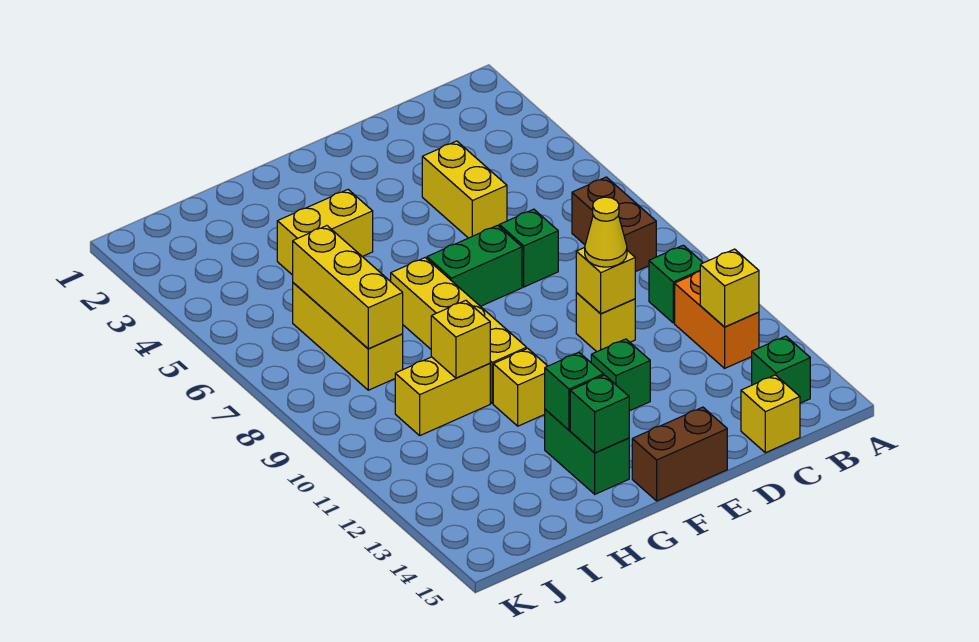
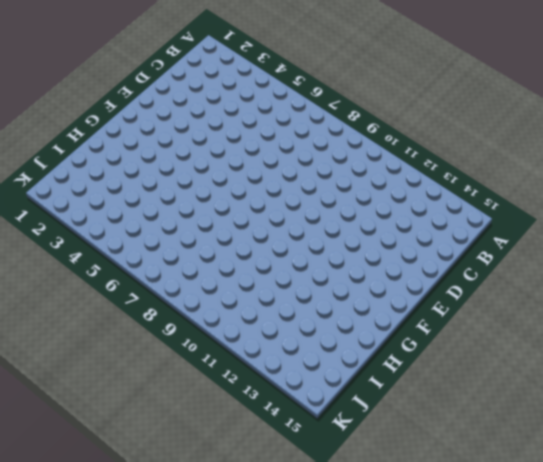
none -> brown brick B7:B8 level 1
none -> green brick B10 level 1
none -> orange brick B11:B12 level 1

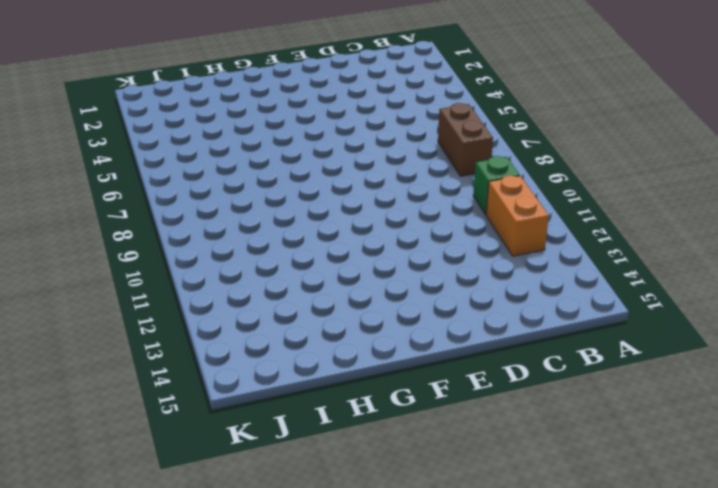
none -> green brick B14 level 1
none -> yellow brick C15 level 1
none -> yellow brick D4:D5 level 1

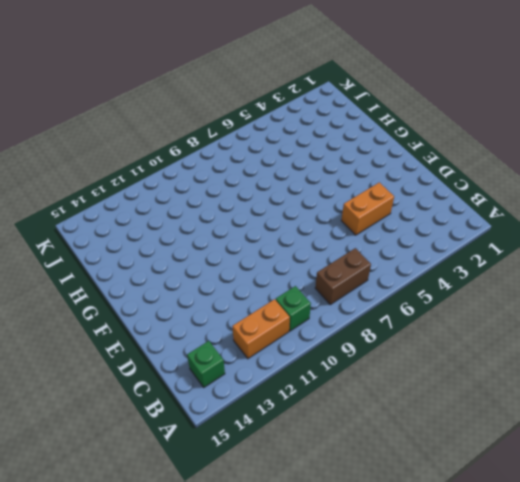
orange brick D4:D5 level 1 -> yellow brick D4:D5 level 1
none -> yellow brick C15 level 1
none -> green brick D7 level 1
none -> yellow brick D10 level 1

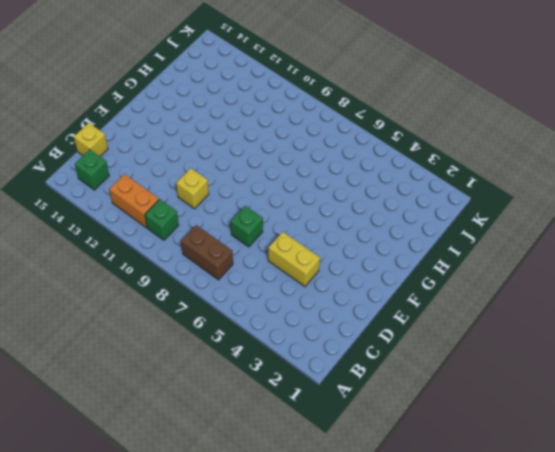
none -> green brick E7:F7 level 1
none -> green brick E12 level 1
none -> brown brick E15:F15 level 1

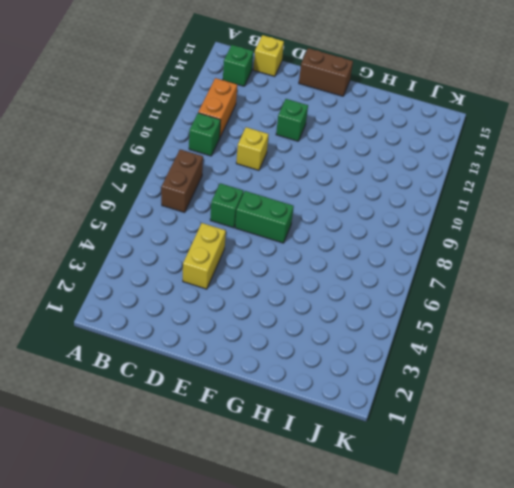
none -> yellow brick G4:H4 level 1
none -> yellow brick G7:G10 level 1
none -> yellow brick G11 level 1

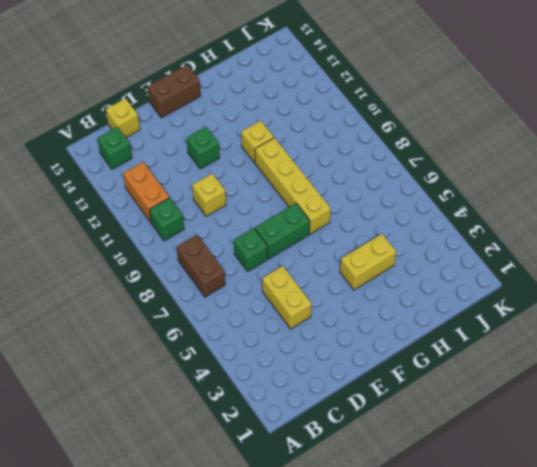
none -> green brick G13:G14 level 1
none -> yellow brick H10:I10 level 1
none -> yellow brick I6:I8 level 1

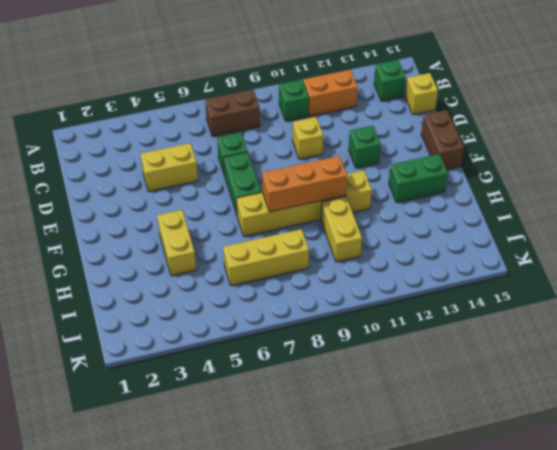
orange brick G8:G10 level 2 -> none
none -> yellow brick B12 level 2
none -> yellow brick D10 level 2
none -> green brick G13 level 2

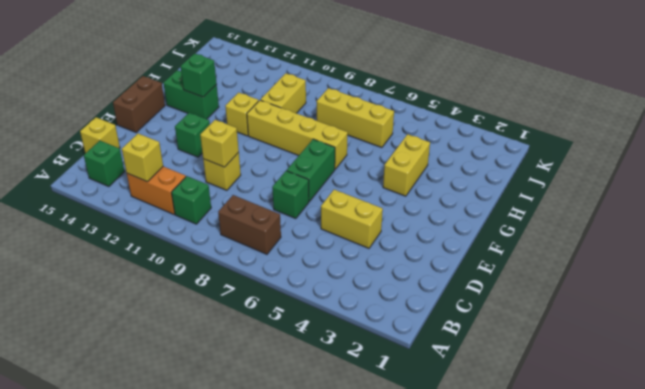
none -> green brick G14 level 2
none -> yellow brick H10 level 2
none -> yellow brick I6:I8 level 2

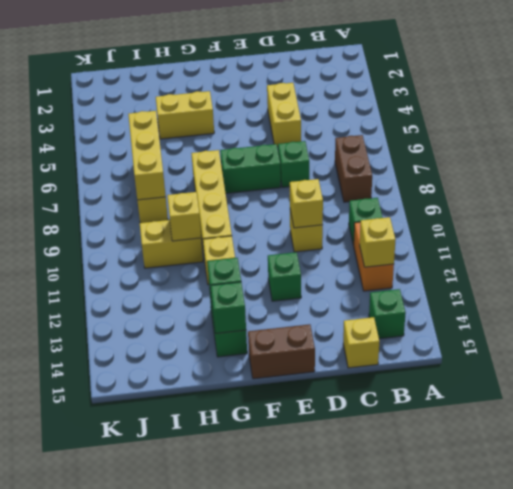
none -> yellow cone D10 level 3

